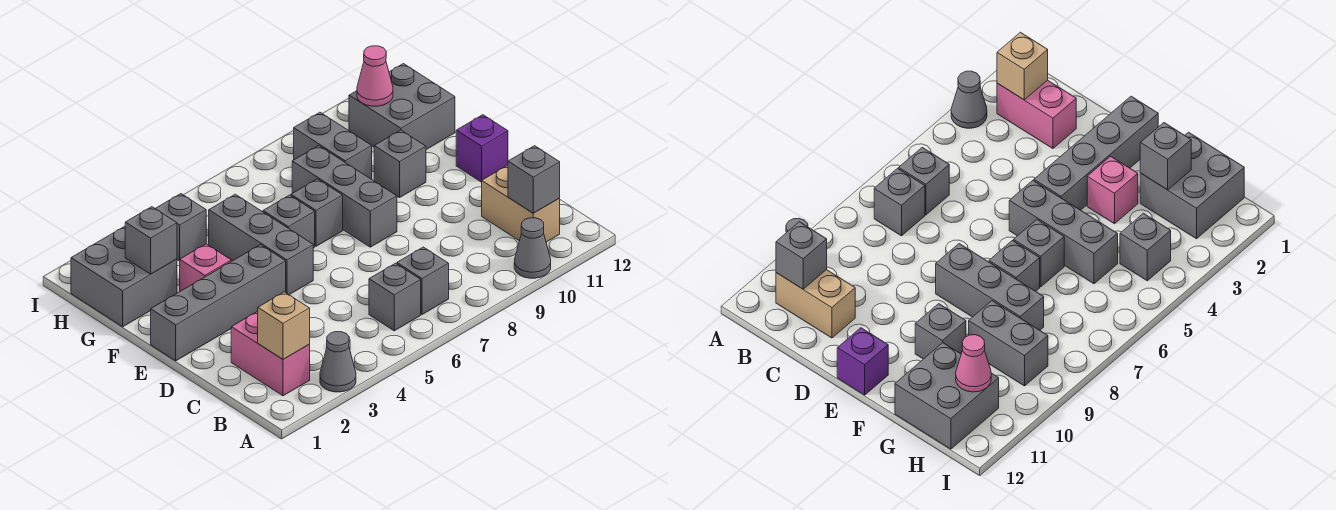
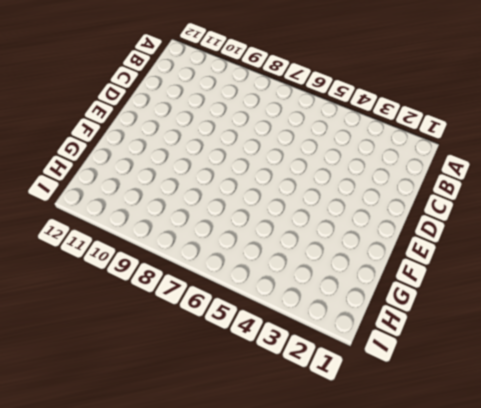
none -> grey cone A3 level 1
none -> grey cone A10 level 1
none -> pink brick B2:C2 level 1

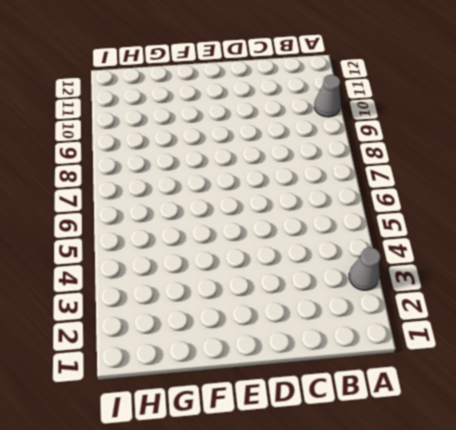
none -> pink brick B2:C2 level 1
none -> grey brick B6 level 1
none -> grey brick B7 level 1

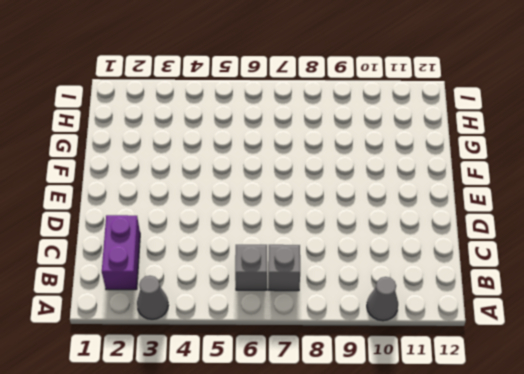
purple brick B2:C2 level 1 -> pink brick B2:C2 level 1
none -> tan brick B11:C11 level 1
none -> grey brick E1:E4 level 1
none -> grey brick E5:G5 level 1

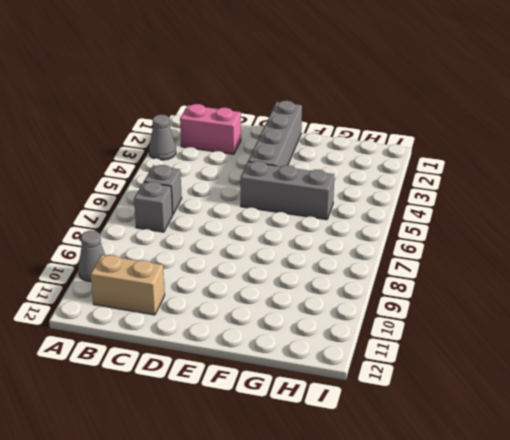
none -> grey brick E8:G8 level 1
none -> purple brick E12 level 1
none -> pink brick F3 level 1

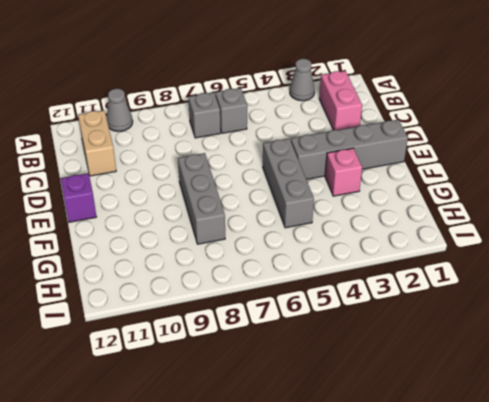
none -> grey brick F6 level 1
none -> grey brick F7 level 1
none -> grey brick F10 level 1

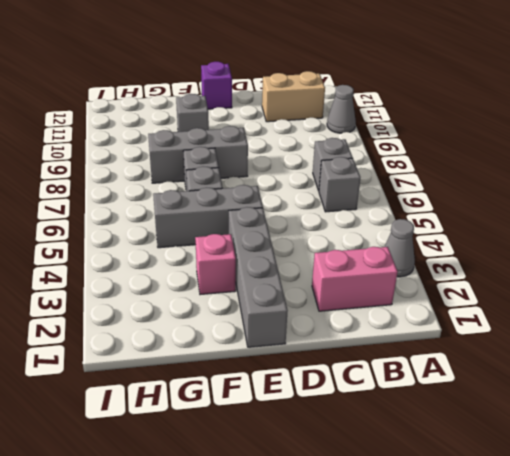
none -> grey brick G1:H2 level 1
none -> grey brick G9:H9 level 1
none -> grey brick G11:H12 level 1

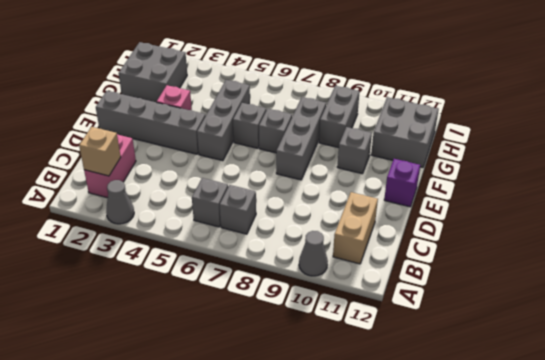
none -> grey brick H4 level 1
none -> grey brick B11 level 2
none -> grey brick G2 level 2

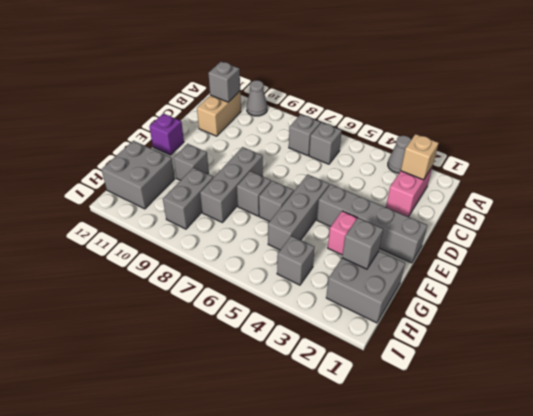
none -> pink cone H11 level 2

